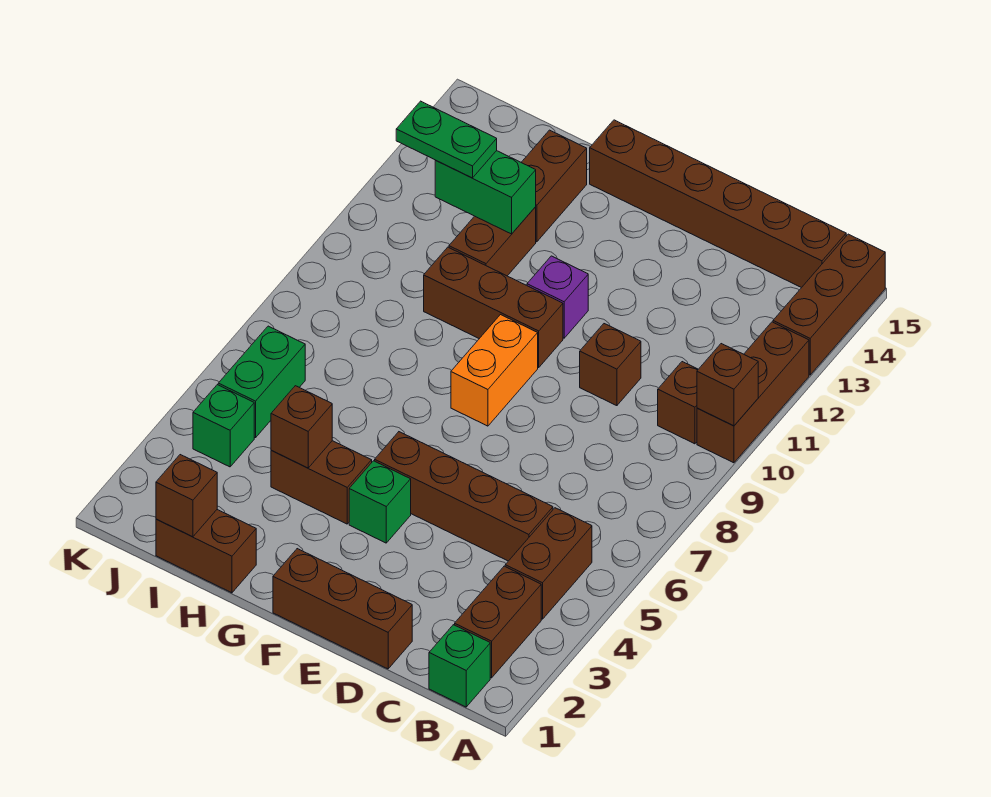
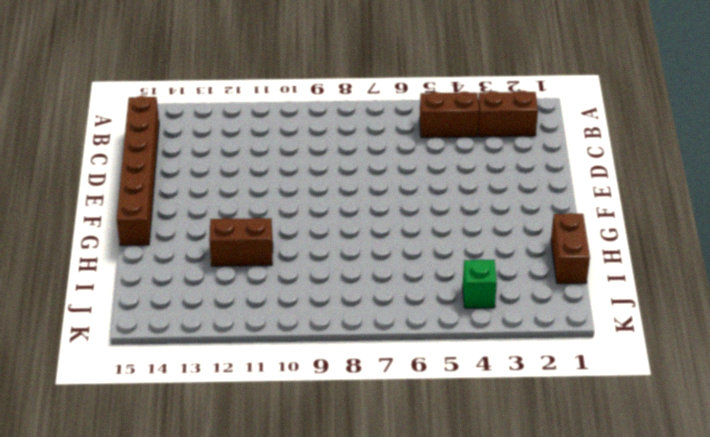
none -> brown brick A10:A12 level 1
none -> brown brick A13:A15 level 1
none -> green brick B1 level 1

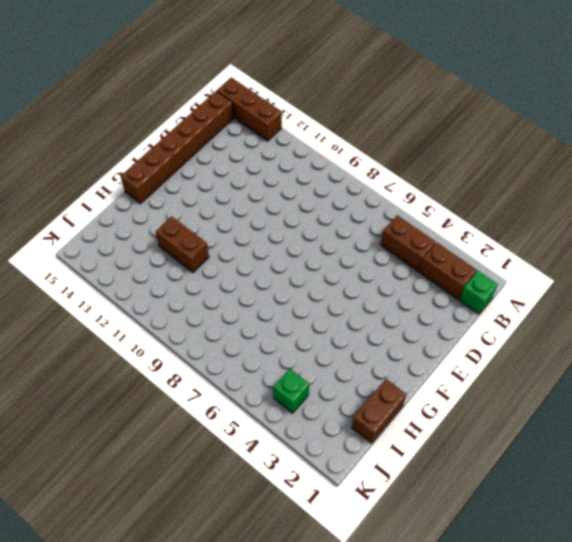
none -> brown brick A10:A12 level 1
none -> brown brick B10 level 1
none -> brown brick C5:F5 level 1

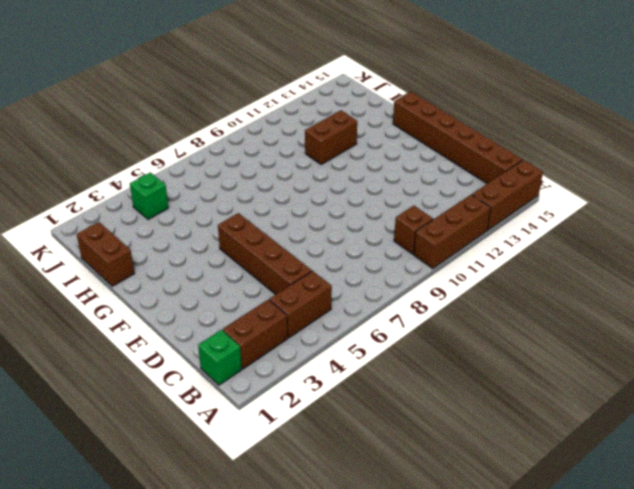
none -> brown brick D1:F1 level 1
none -> brown brick D10 level 1
none -> green brick F4 level 1

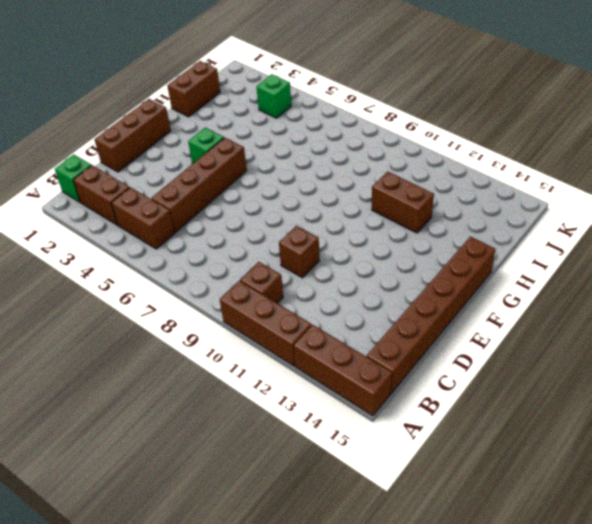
none -> orange brick F8:F9 level 1
none -> brown brick F10:H10 level 1
none -> purple brick F11 level 1

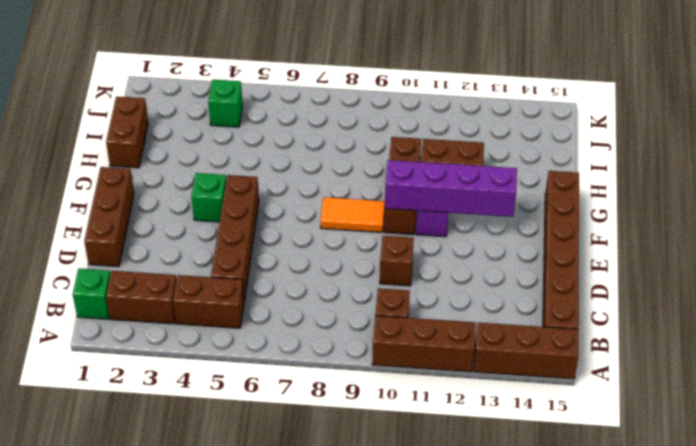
orange tile F8:F9 level 1 -> orange brick F8:F9 level 1
purple brick F10:F13 level 2 -> none
none -> brown brick G4:H4 level 1
none -> brown brick H13:H14 level 1
none -> green brick J5:J6 level 1

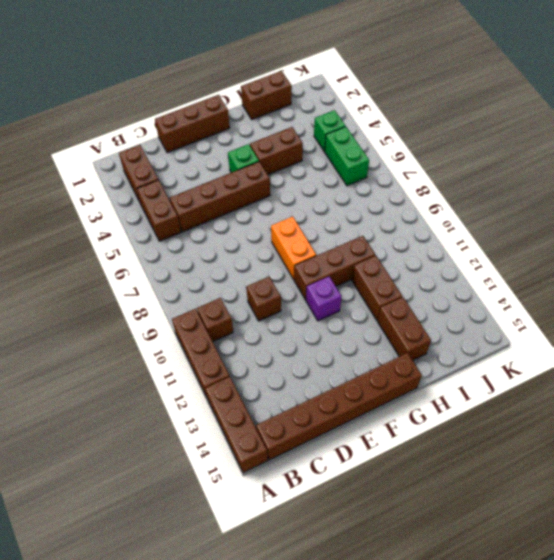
none -> green brick B1 level 1
none -> brown brick A10 level 2
none -> brown brick H4 level 2

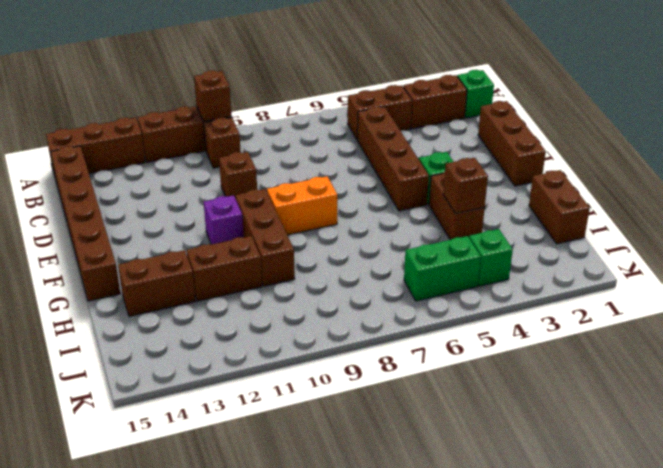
none -> green brick H12:I12 level 2
none -> brown brick I1 level 2
none -> green plate I12:J12 level 3

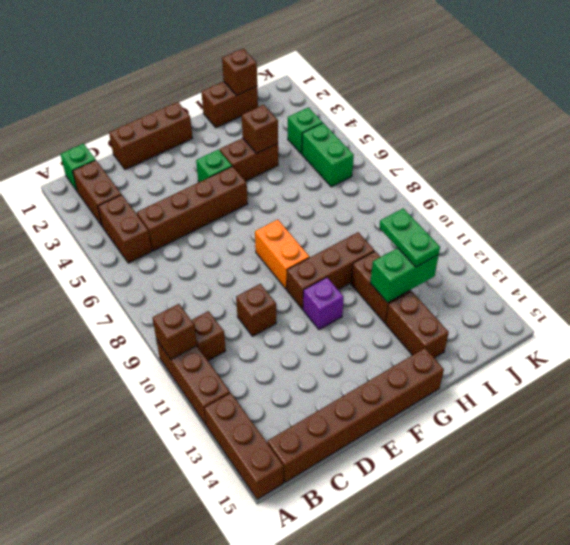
green plate I11:I12 level 3 -> green plate I12:J12 level 3

